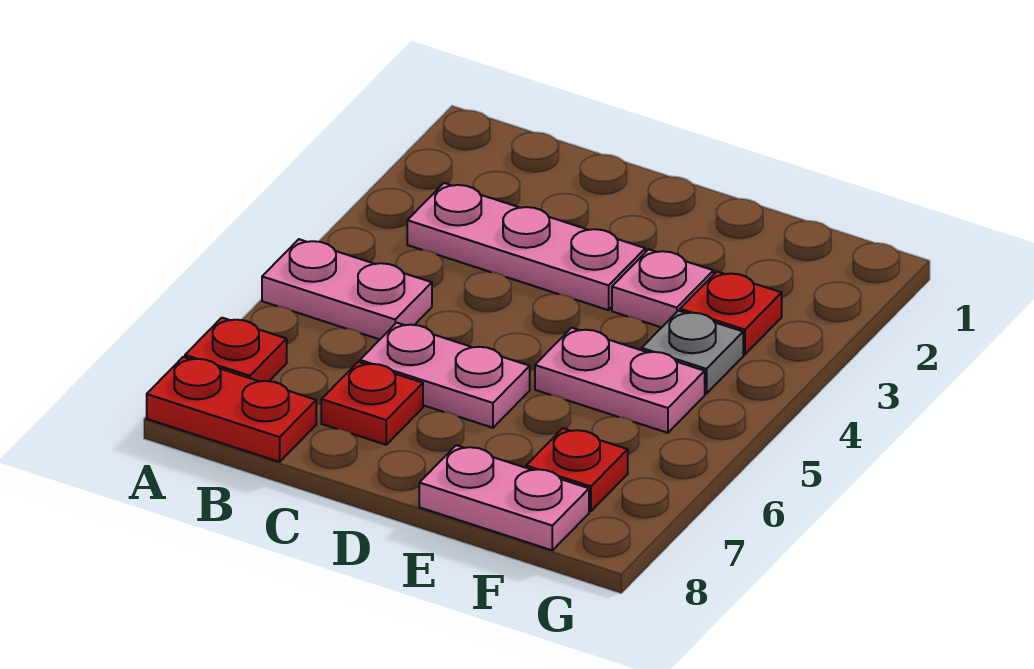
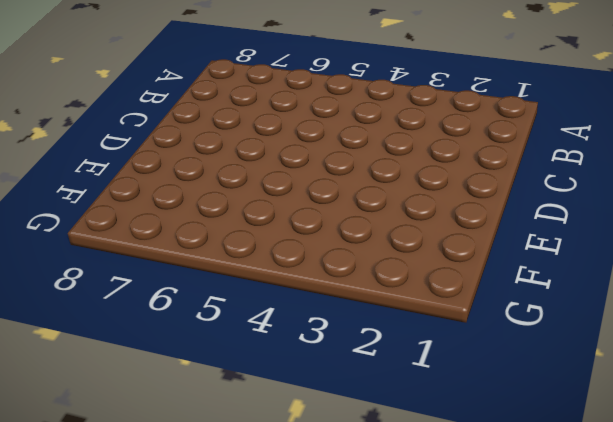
none -> pink plate A5:B5 level 1
none -> red plate A7 level 1
none -> red plate A8:B8 level 1

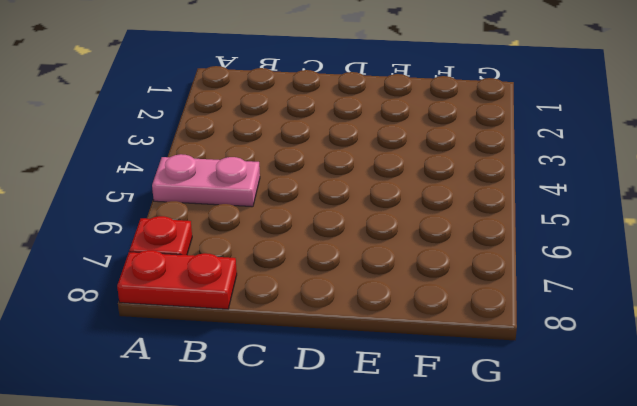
none -> pink plate B3:D3 level 1
none -> pink plate C6:D6 level 1
none -> red plate C7 level 1

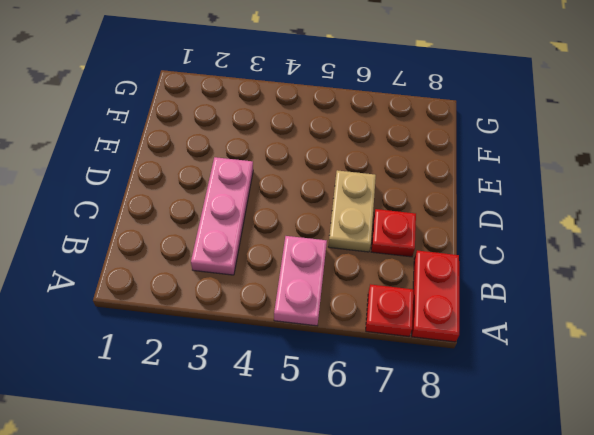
tan plate C6:D6 level 1 -> pink plate C6:D6 level 1
none -> pink plate E3 level 1
none -> pink plate E5:F5 level 1
none -> pink plate E8:F8 level 1

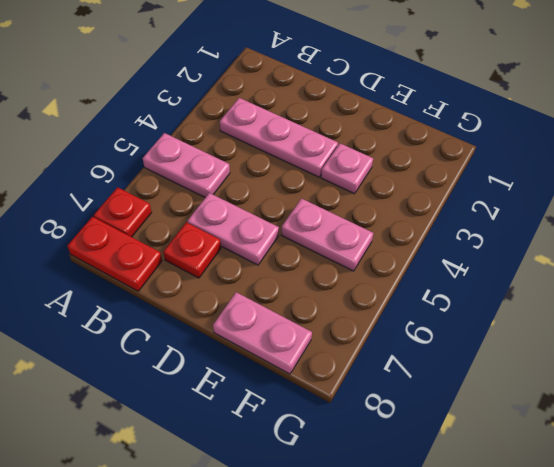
none -> red plate F3 level 1
none -> grey plate F4 level 1
none -> red plate F7 level 1

